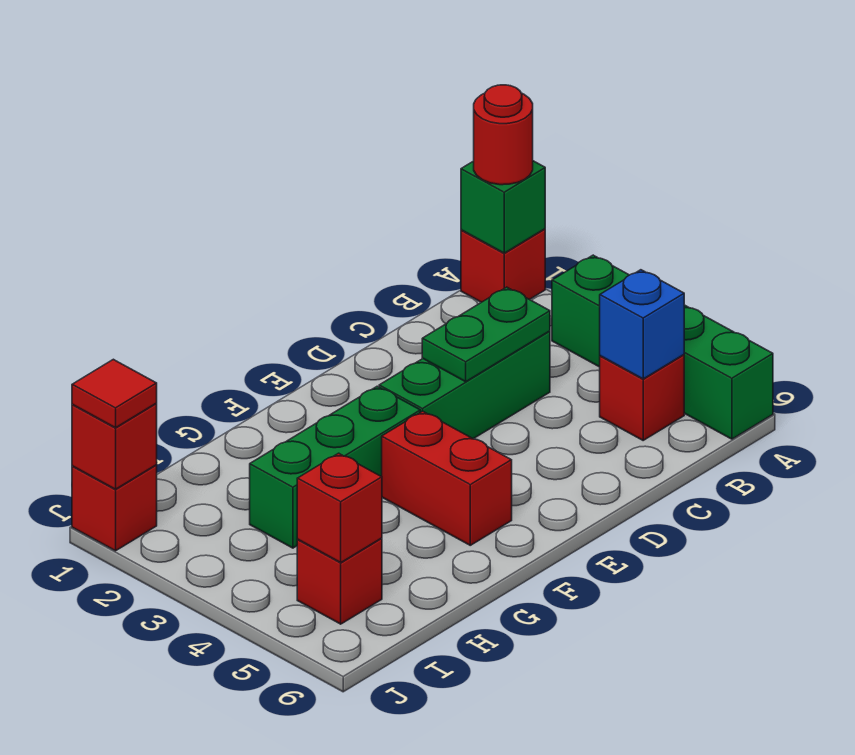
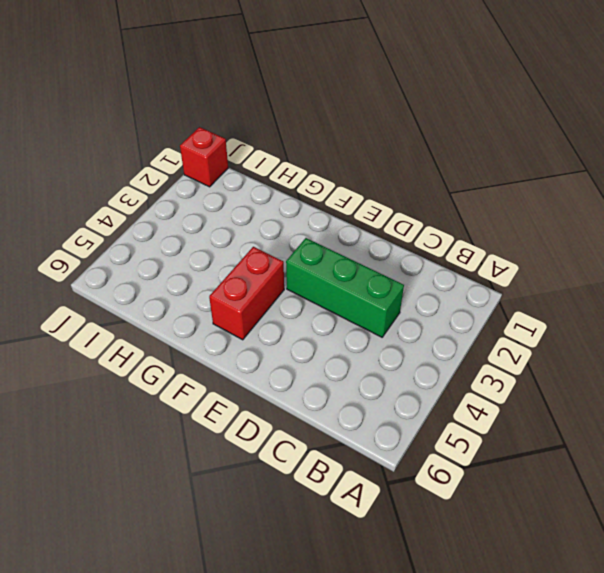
none -> red brick A1 level 1
none -> green brick A3:A6 level 1
none -> red brick B5 level 1

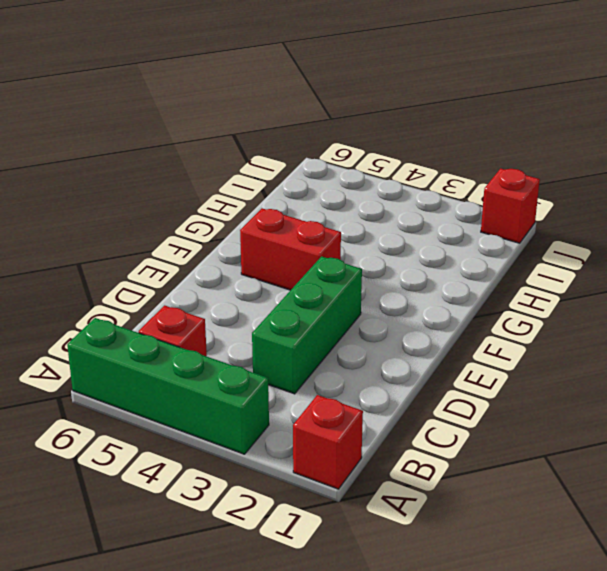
none -> green brick F3:H3 level 1
none -> red brick I5 level 1
none -> green brick A1 level 2

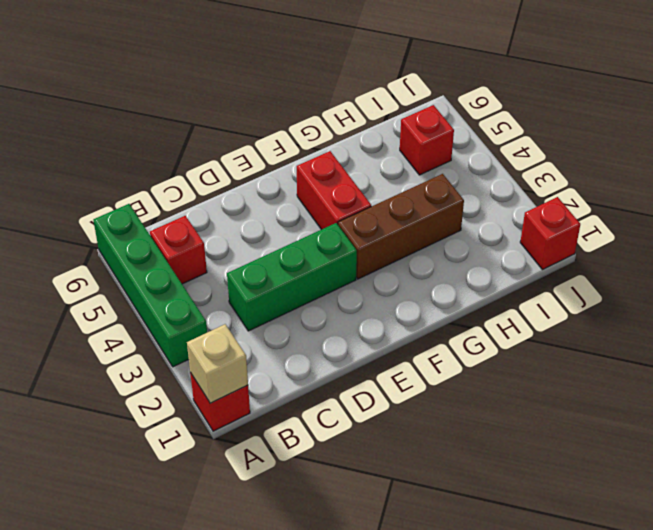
tan brick A1 level 2 -> green brick A1 level 2
brown brick F3:H3 level 1 -> green brick F3:H3 level 1
none -> blue brick B5 level 2
none -> green plate C3:D3 level 2
none -> red brick I5 level 2

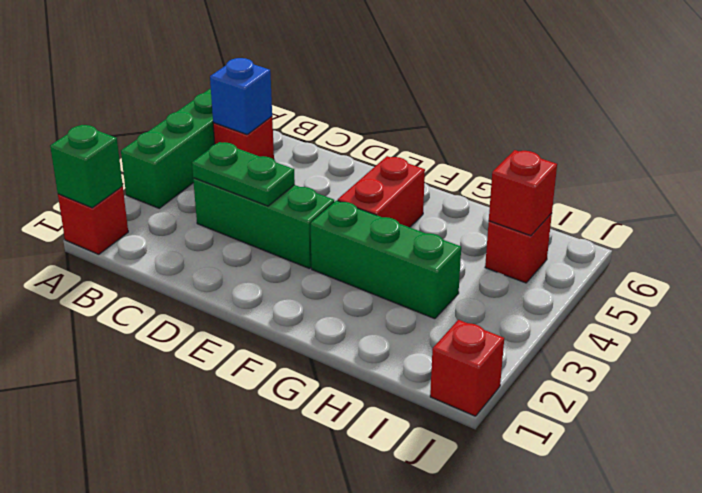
none -> red brick J1 level 2
none -> red round brick A1 level 3
none -> red tile J1 level 3

